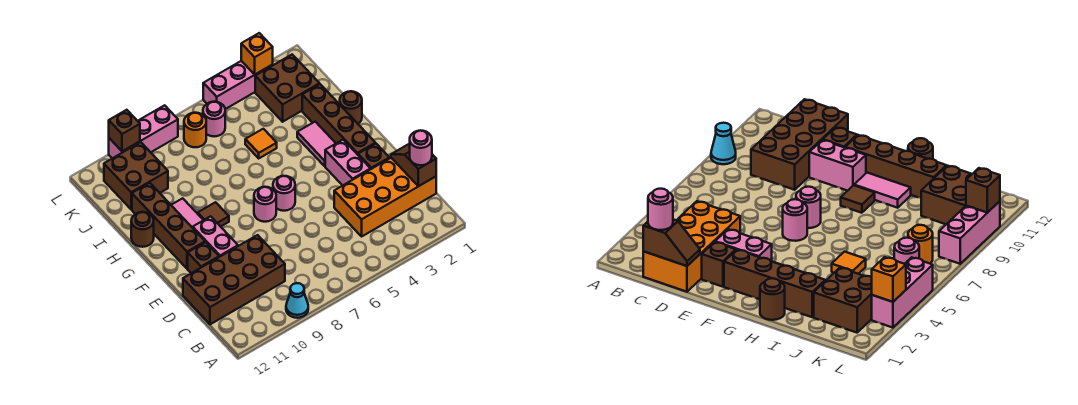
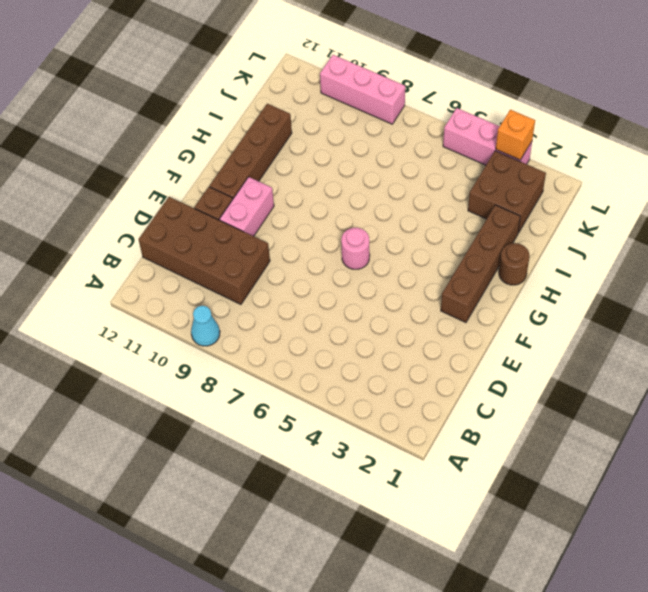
none -> orange brick C1:D4 level 1
none -> brown brick E2 level 1
none -> pink brick E3:F3 level 1

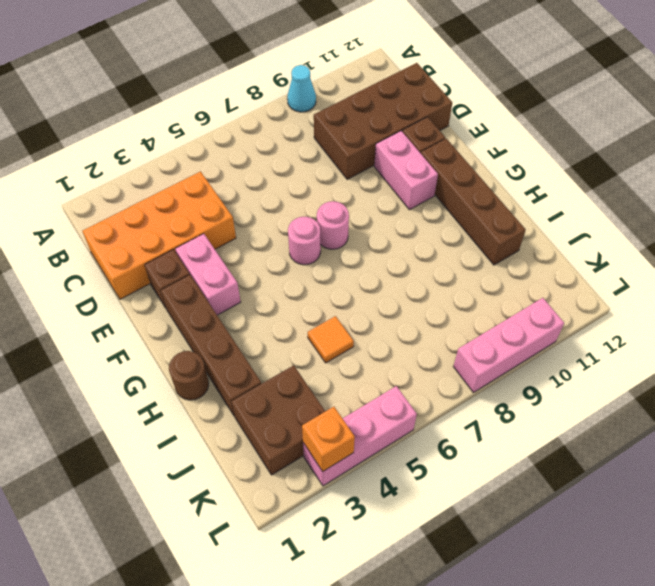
none -> pink tile G3:H3 level 1
none -> brown tile G9 level 1
none -> pink tile G10:H10 level 1

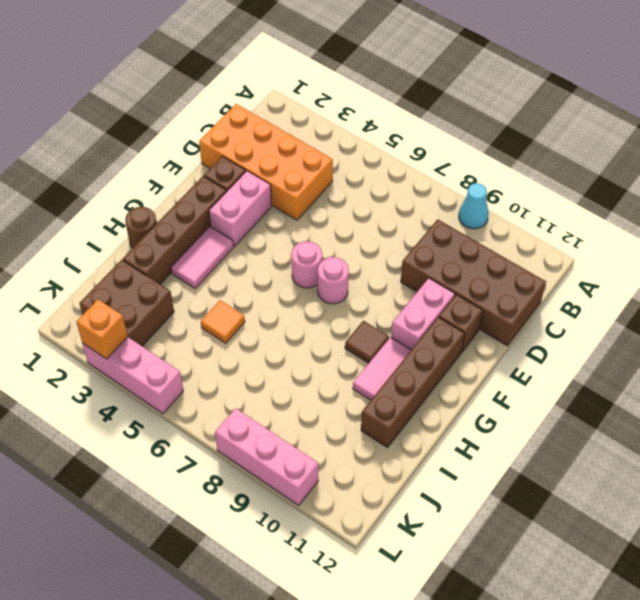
none -> brown round brick H12 level 1
none -> brown brick J10:K11 level 1
none -> pink round brick K6 level 1

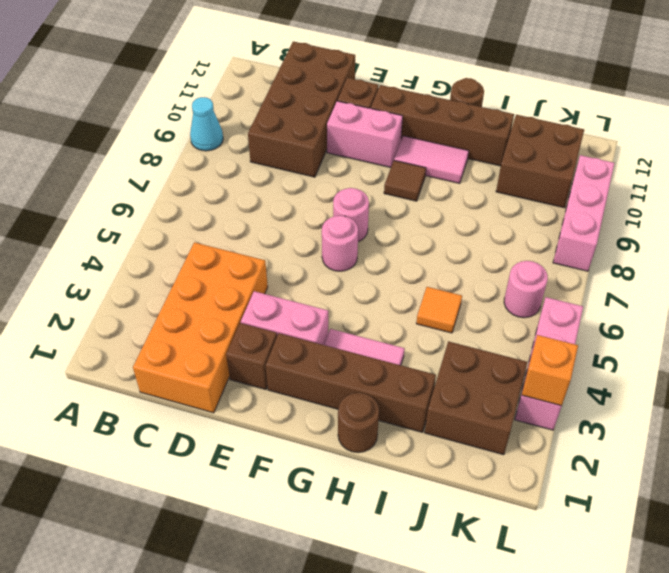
none -> orange round brick K7 level 1
none -> brown slope C1:D1 level 2 top C
none -> brown brick L10 level 2

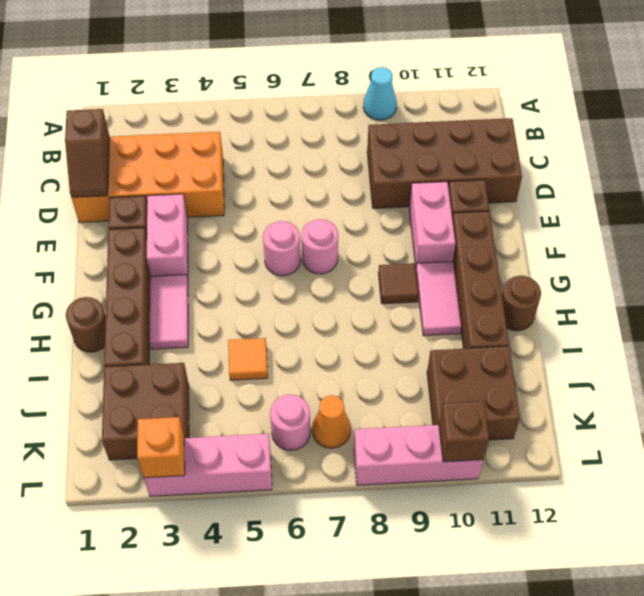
orange cone K7 level 1 -> orange round brick K7 level 1
none -> pink round brick C1 level 3

